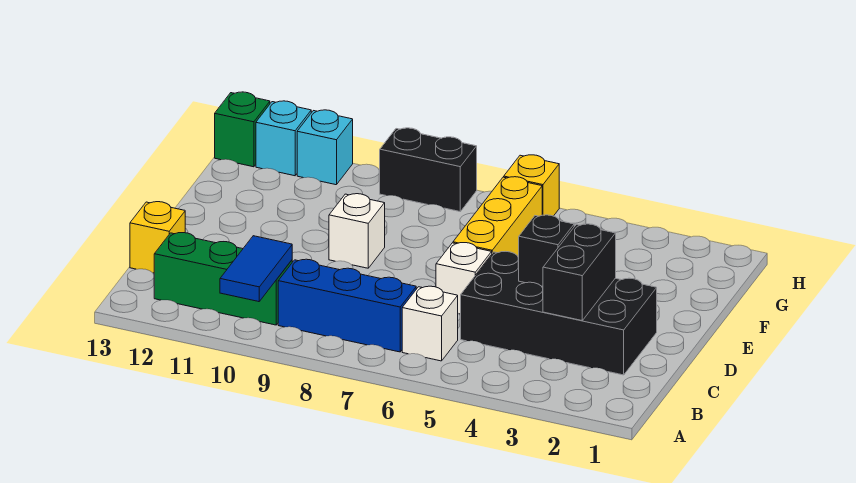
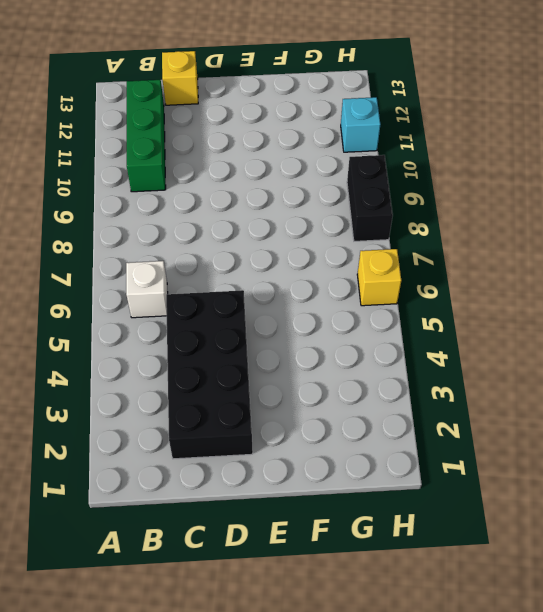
none -> blue brick B7:B9 level 1
none -> white brick D6 level 1
none -> yellow brick E6:G6 level 1

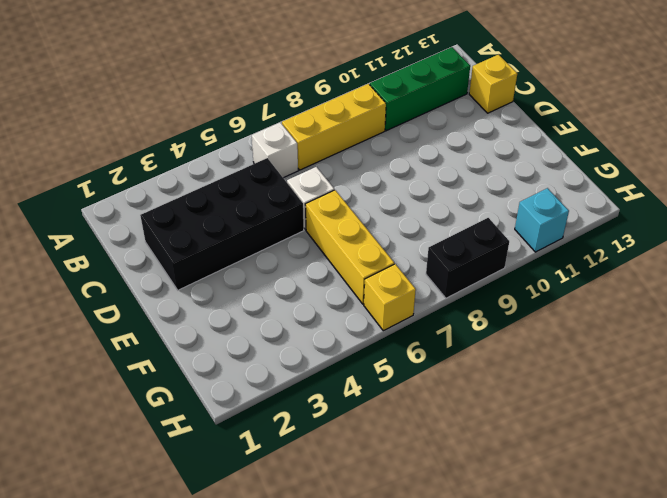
yellow brick B7:B9 level 1 -> blue brick B7:B9 level 1
none -> white brick E9 level 1
none -> cyan brick H12 level 1
none -> green brick H13 level 1

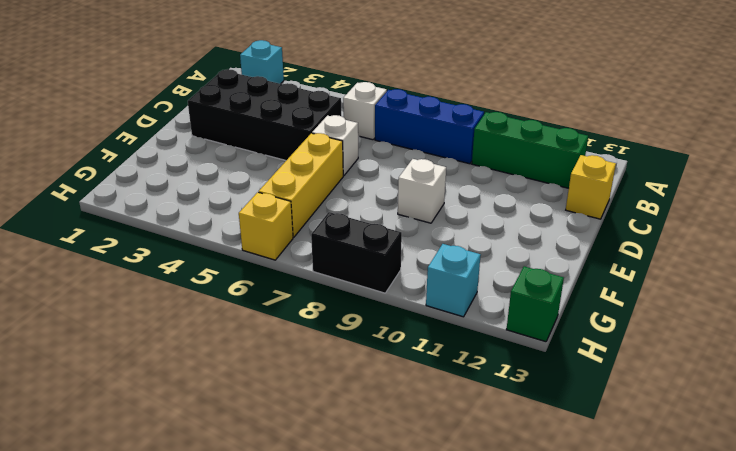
cyan brick A2 level 1 -> cyan brick H12 level 1
none -> blue tile A10:B10 level 2
none -> black brick C3:D3 level 2
none -> black brick D4 level 2

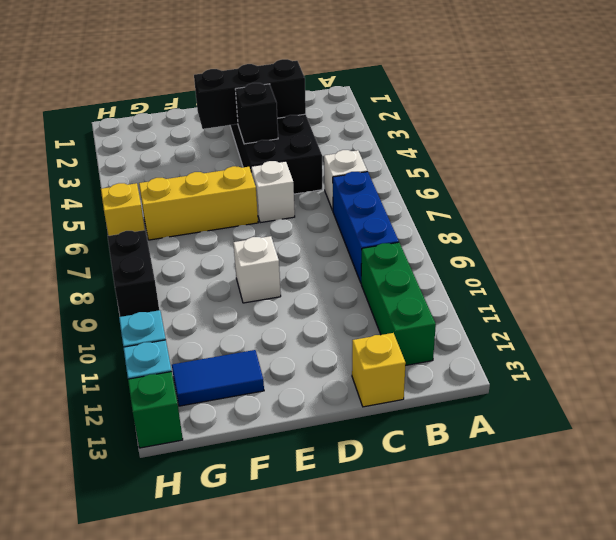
black brick C3:E3 level 2 -> black brick C3:D3 level 2
blue tile F12:G12 level 1 -> blue tile A10:B10 level 2

